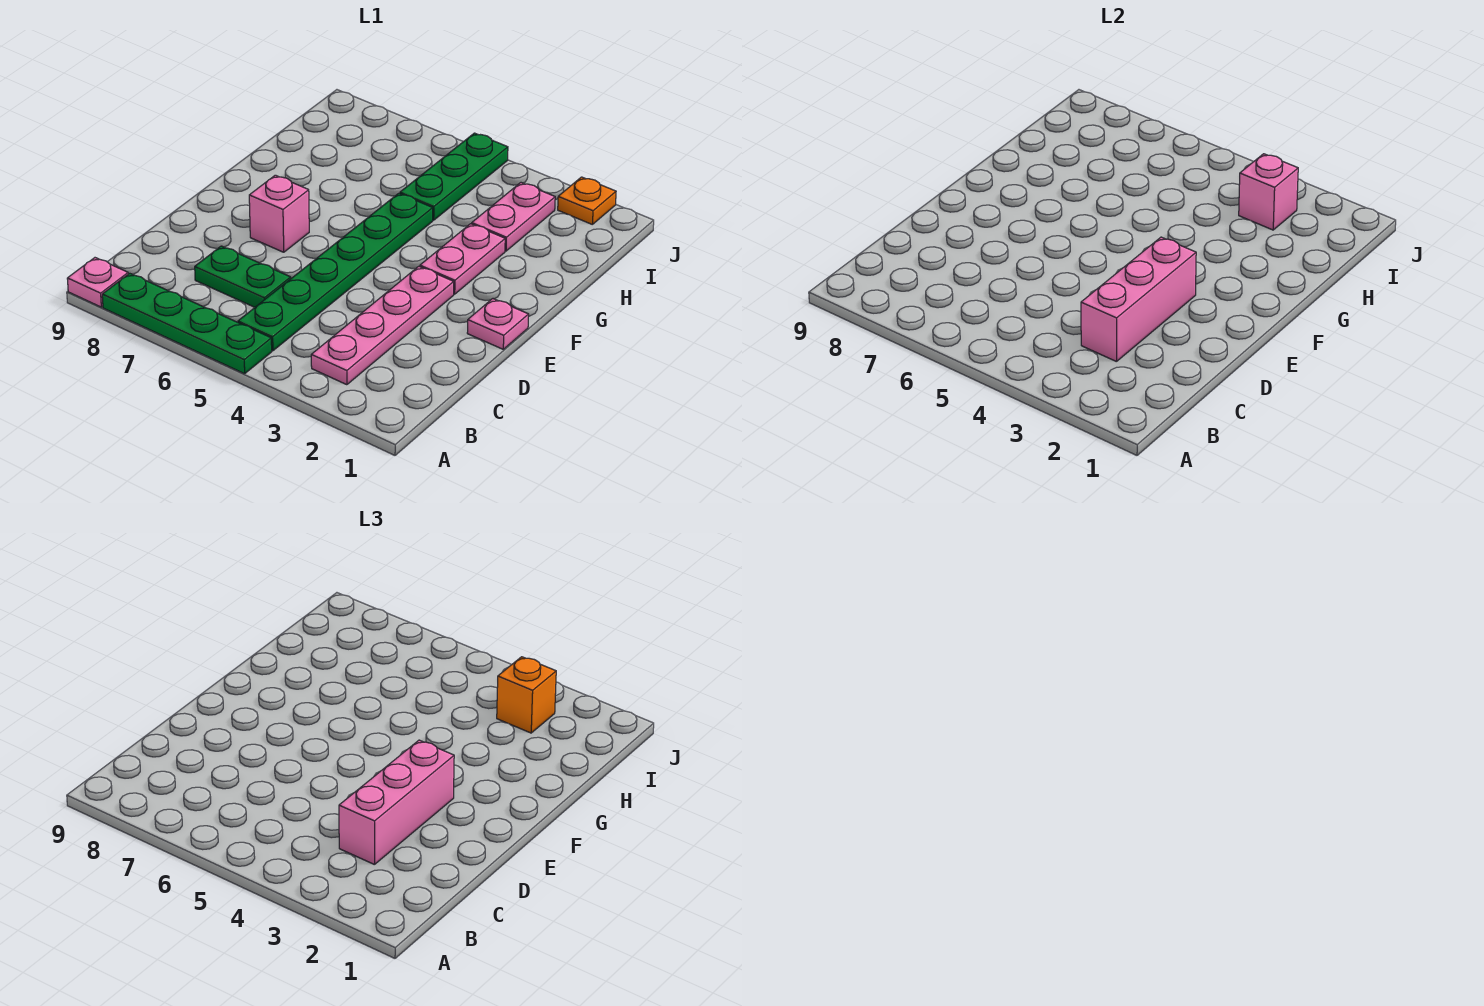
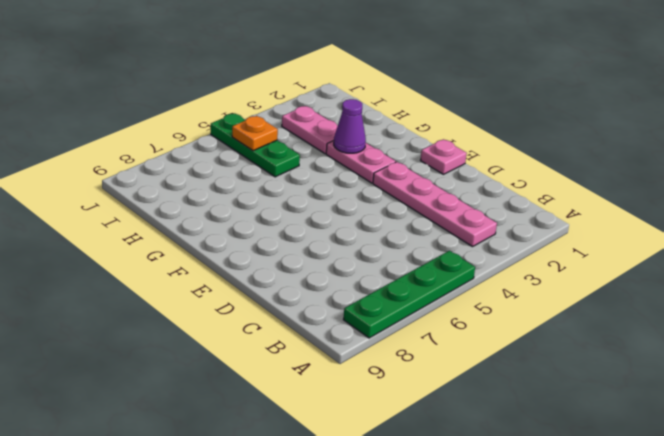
purple cone G3 level 2 -> none
orange plate I5 level 2 -> orange plate J2 level 1
none -> pink plate A9 level 1
none -> green plate B5:G5 level 1
none -> green plate C6:C7 level 1

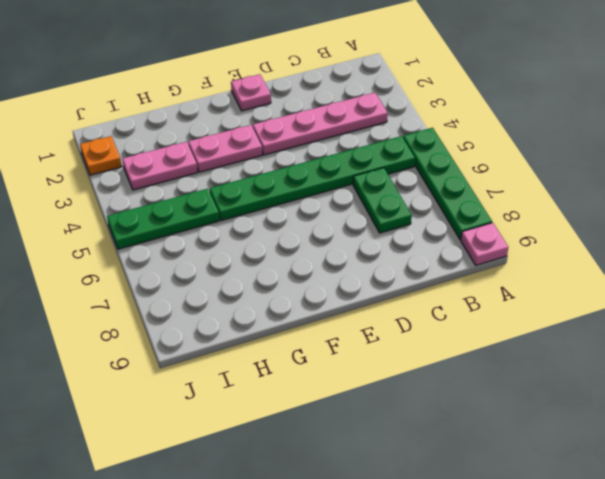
none -> pink brick E7 level 1
none -> pink brick C3:E3 level 2
none -> pink brick I3 level 2

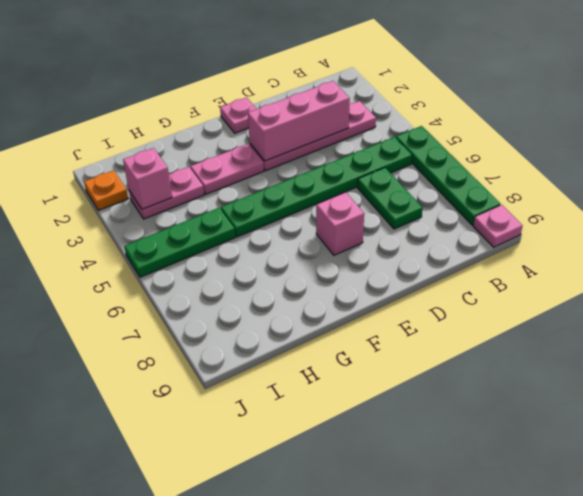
none -> pink brick C3:E3 level 3
none -> orange brick I3 level 3

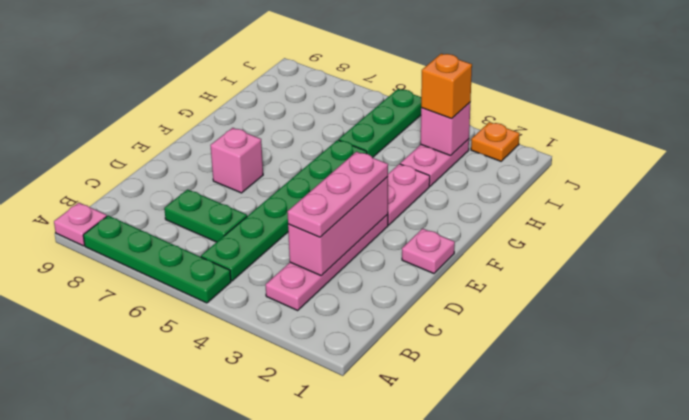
pink plate C3:E3 level 3 -> pink brick C3:E3 level 3

